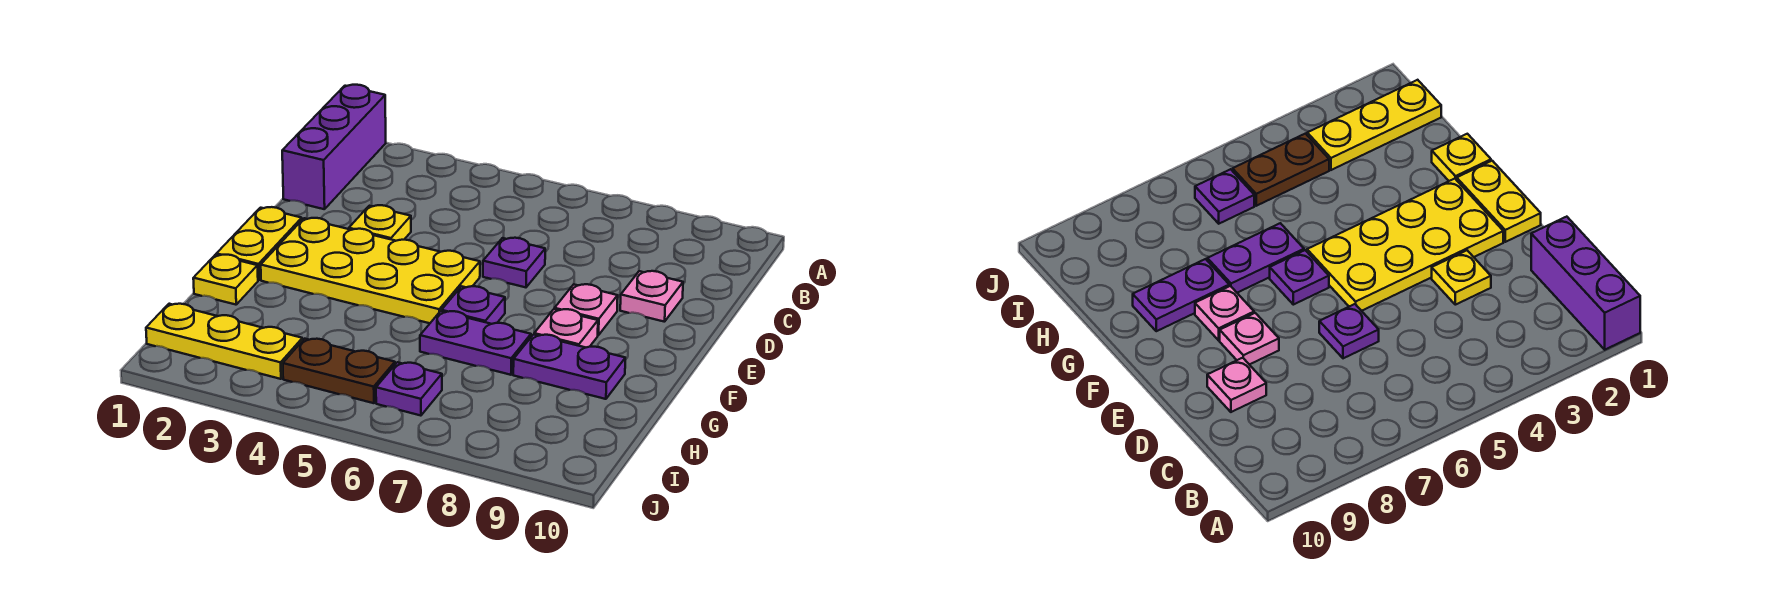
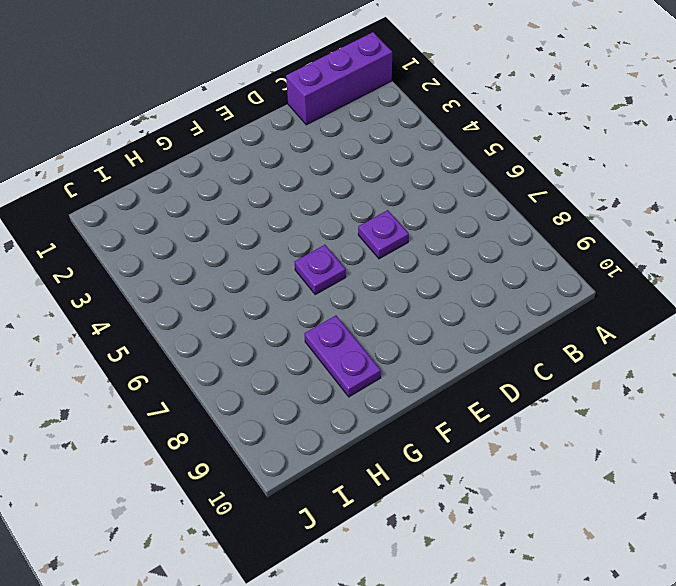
none -> yellow plate D3 level 1
none -> pink plate D9 level 1
none -> yellow plate E1:F1 level 1

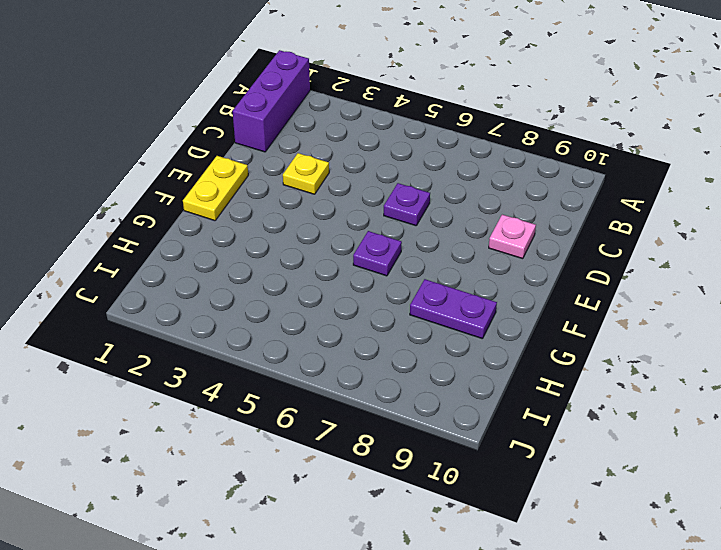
none -> yellow plate E2:F5 level 1
none -> pink plate E8 level 1
none -> pink plate F8 level 1

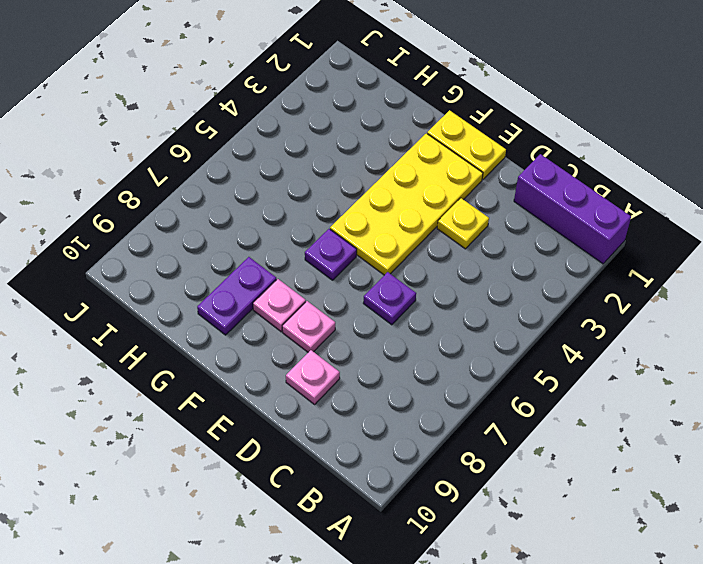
none -> yellow plate G1 level 1
none -> purple plate G6:G7 level 1
none -> yellow plate I1:I3 level 1

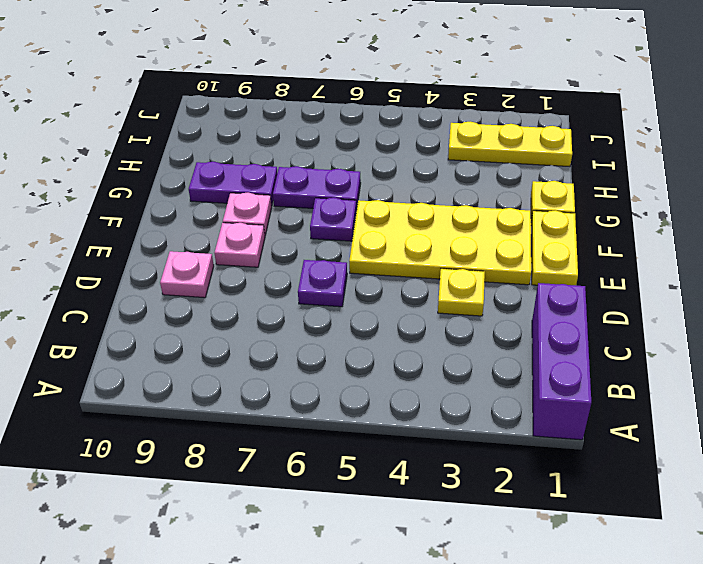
none -> brown plate I4:I5 level 1
none -> purple plate I6 level 1

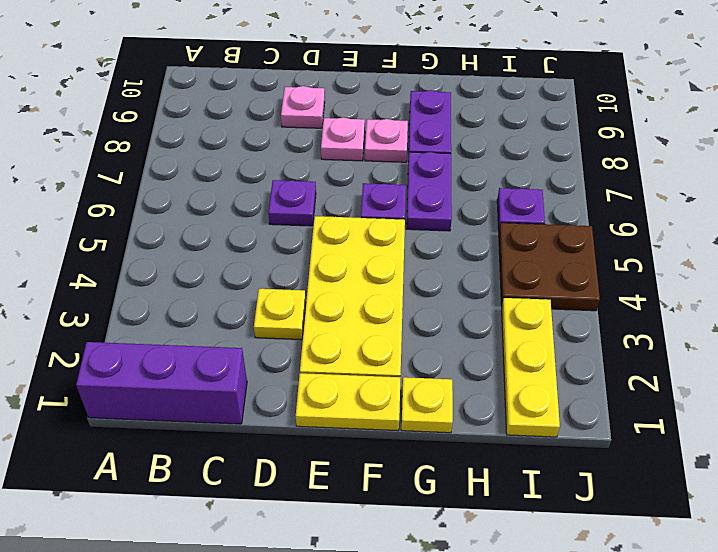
brown plate I4:J5 level 1 -> brown plate I4:I5 level 1

